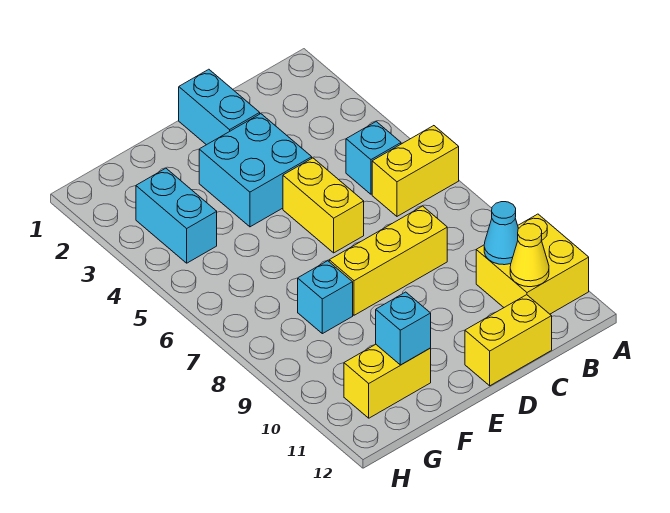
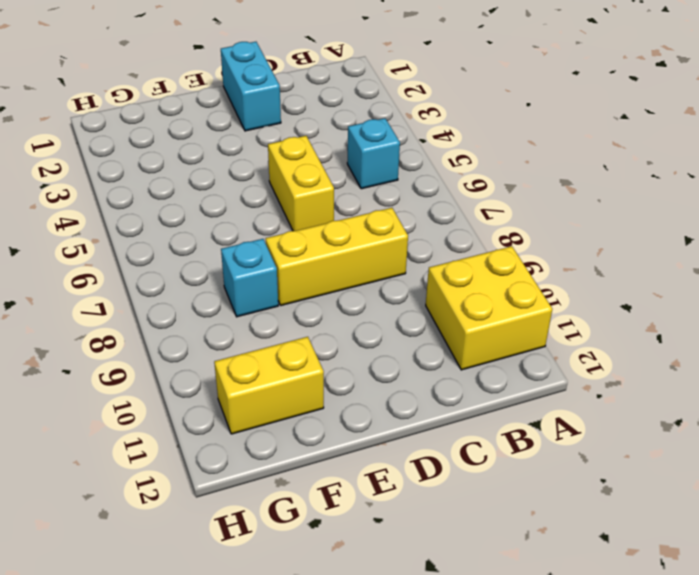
none -> yellow brick A6:B6 level 1
none -> yellow brick C12:D12 level 1
none -> cyan brick D3:E4 level 1

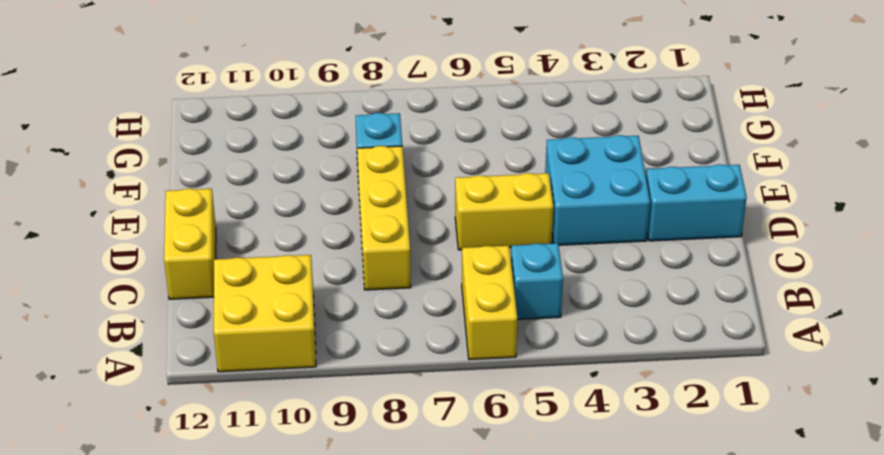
none -> yellow brick F11:G11 level 1
none -> cyan brick G3:G4 level 1
none -> cyan cone B10 level 2

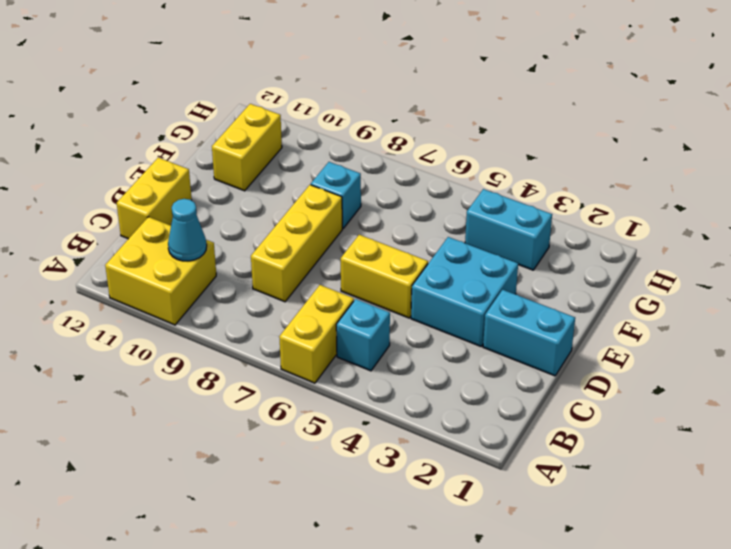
none -> yellow cone B11 level 2
none -> cyan brick F11 level 2

